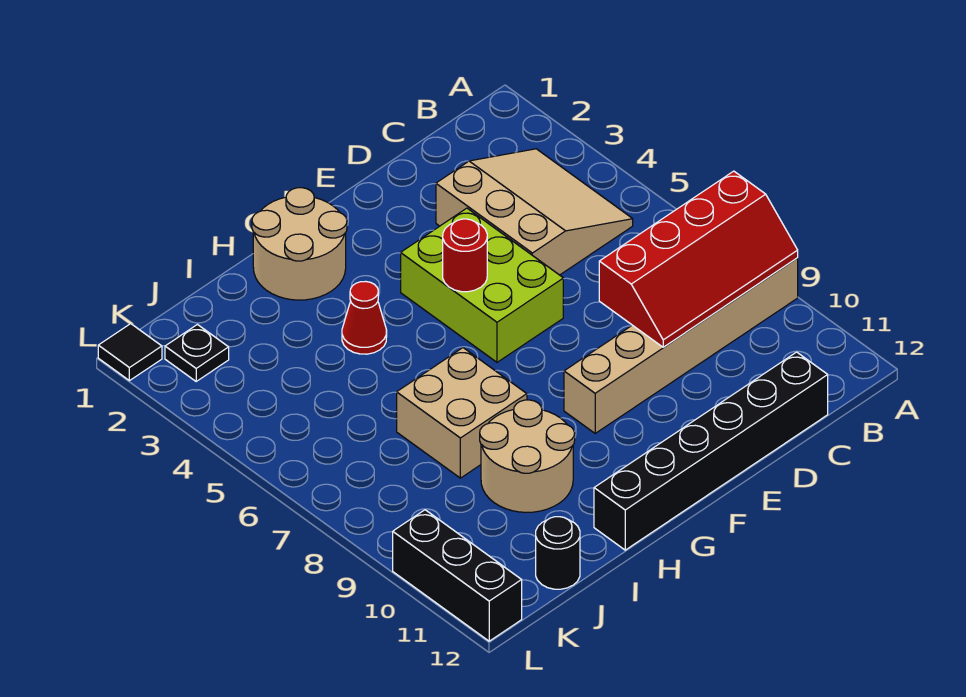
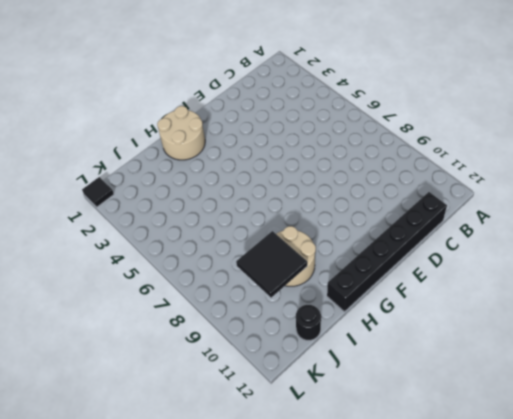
black tile I9:J10 level 2 -> none
none -> tan brick A9:F9 level 1
none -> tan slope B3:D5 level 1 top D
none -> lime brick E4:F6 level 1

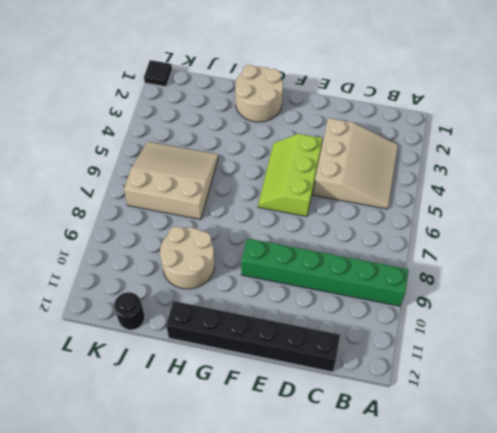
green brick A9:F9 level 1 -> tan brick A9:F9 level 1
lime slope E4:F6 level 1 top E -> lime brick E4:F6 level 1
tan slope I5:K7 level 1 top 7 -> tan brick H7:I8 level 1
none -> red cone H4 level 1
none -> black plate K2 level 1
none -> black brick L10:L12 level 1

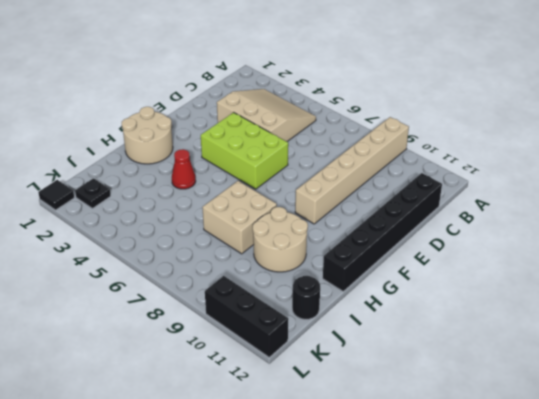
none -> red slope A8:D9 level 2 top 8
none -> red round brick F5 level 2

